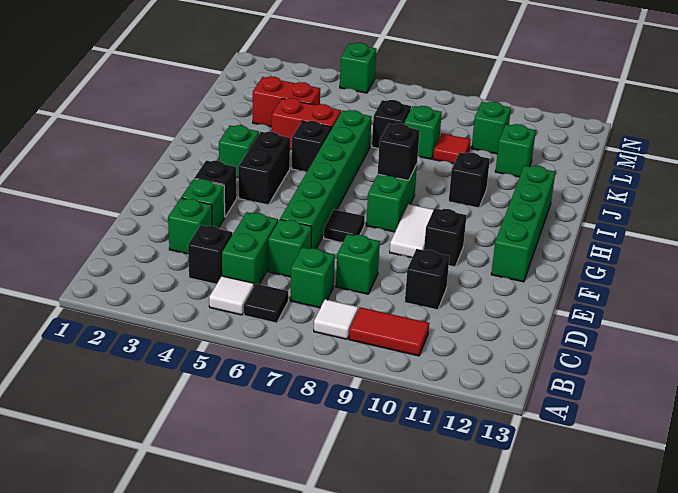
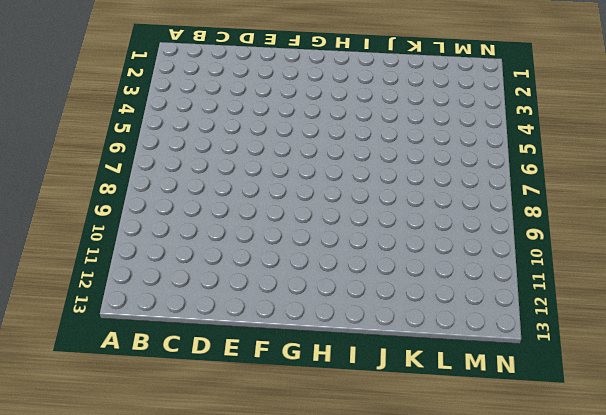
none -> white tile B5 level 1
none -> black tile B6 level 1
none -> white tile B8 level 1
none -> red tile B9:B10 level 1

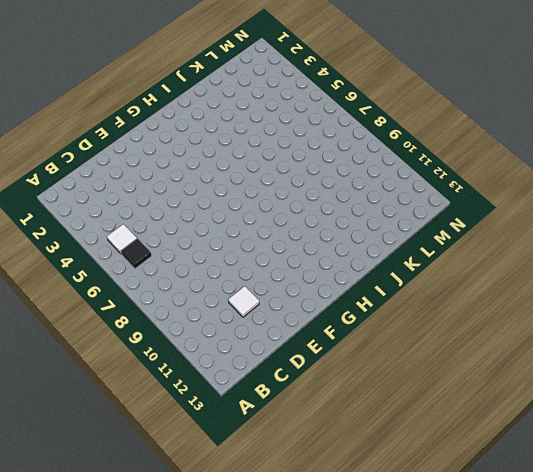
white tile D11 level 1 -> white tile B8 level 1
none -> red tile B9:B10 level 1
none -> black brick C4 level 1
none -> green brick C5:D5 level 1
none -> green brick C7 level 1

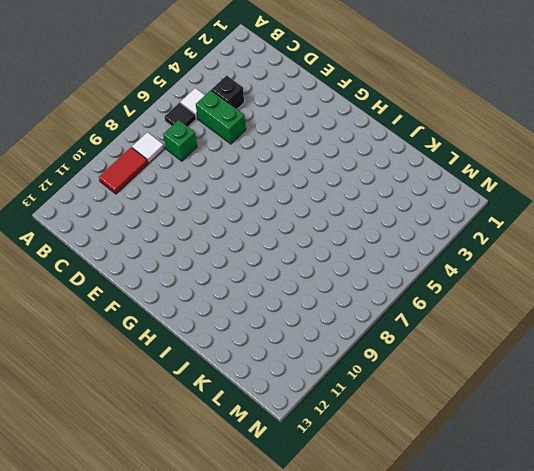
none -> green brick D3 level 1
none -> green brick D6 level 1
none -> green brick D8 level 1
none -> black brick D10 level 1

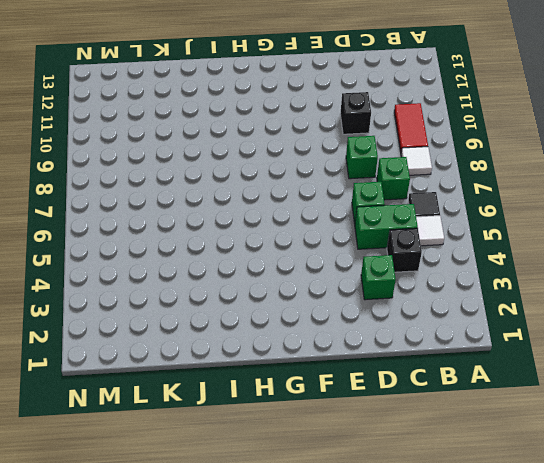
none -> green brick E3 level 1
none -> green brick E6:J6 level 1
none -> black brick F3 level 1
none -> black tile F7 level 1

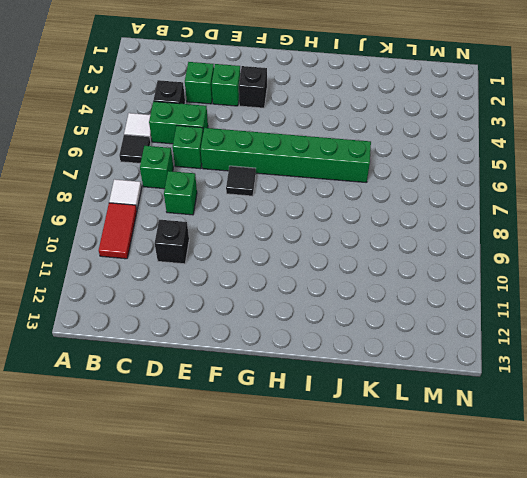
none -> white tile F9:G9 level 1
none -> black brick F10 level 1
none -> green brick F12:I12 level 1
none -> black brick G4:H4 level 1

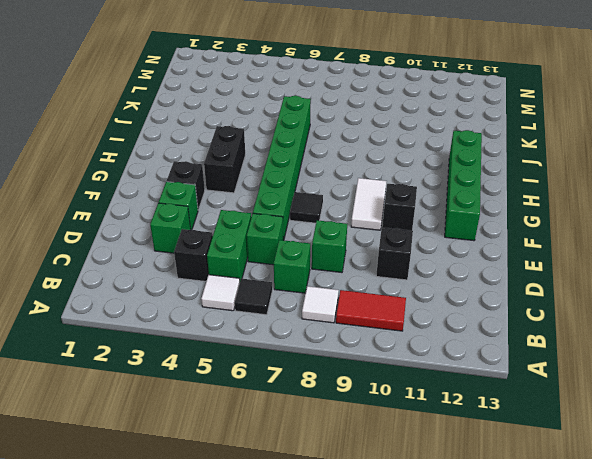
none -> green brick G8:H8 level 1
none -> green brick H3 level 1
none -> black brick I5 level 1
none -> black brick I10 level 1

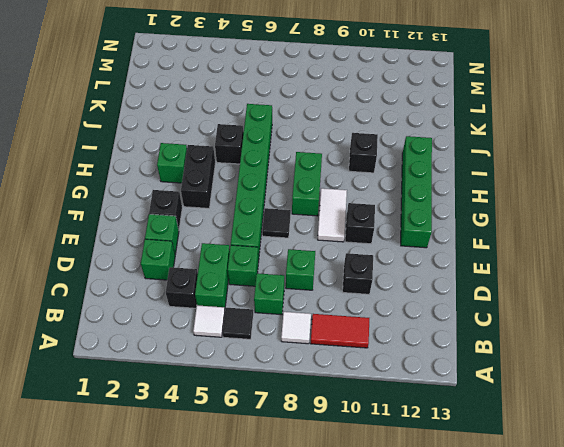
none -> red brick J4:J5 level 1
none -> red brick K3:K4 level 1
none -> black brick K7 level 1
none -> green brick K8 level 1

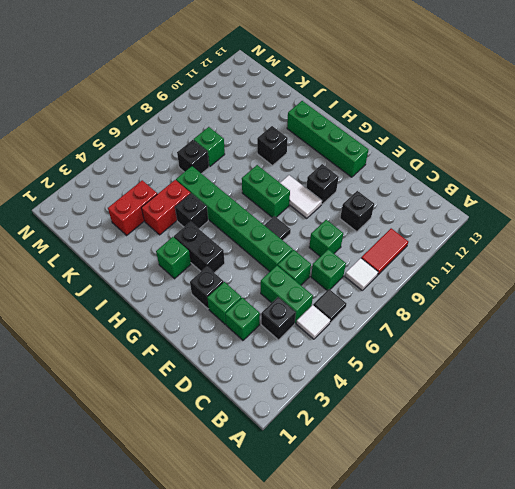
none -> red tile K9 level 1
none -> green brick K11 level 1
none -> green brick L10 level 1
none -> green brick N5 level 1

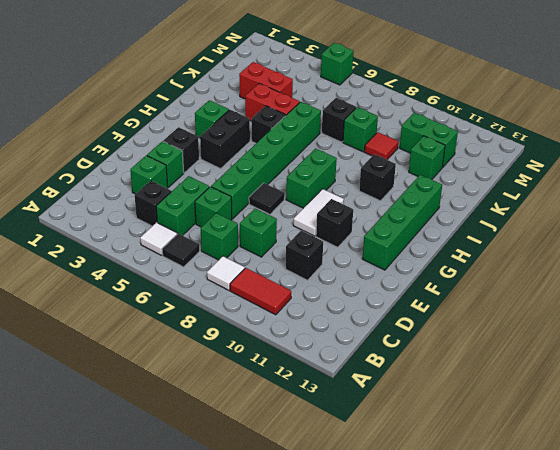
green brick L10:L11 level 1 -> green brick L10 level 1
none -> black brick H8 level 2

